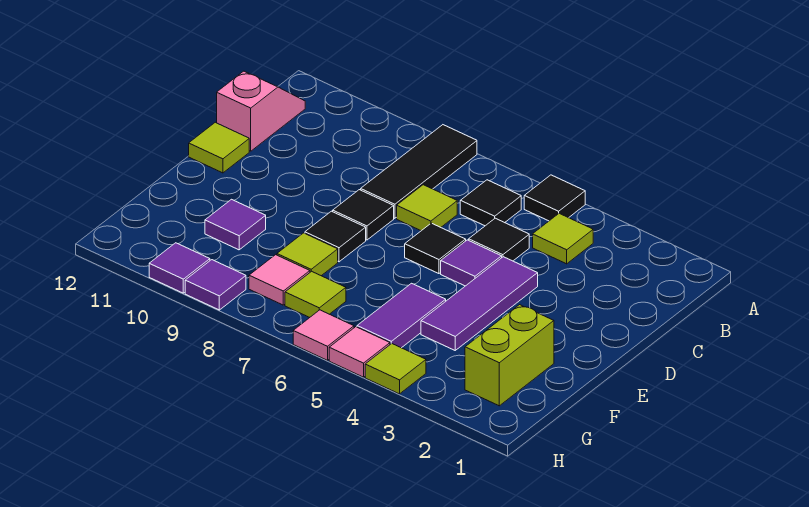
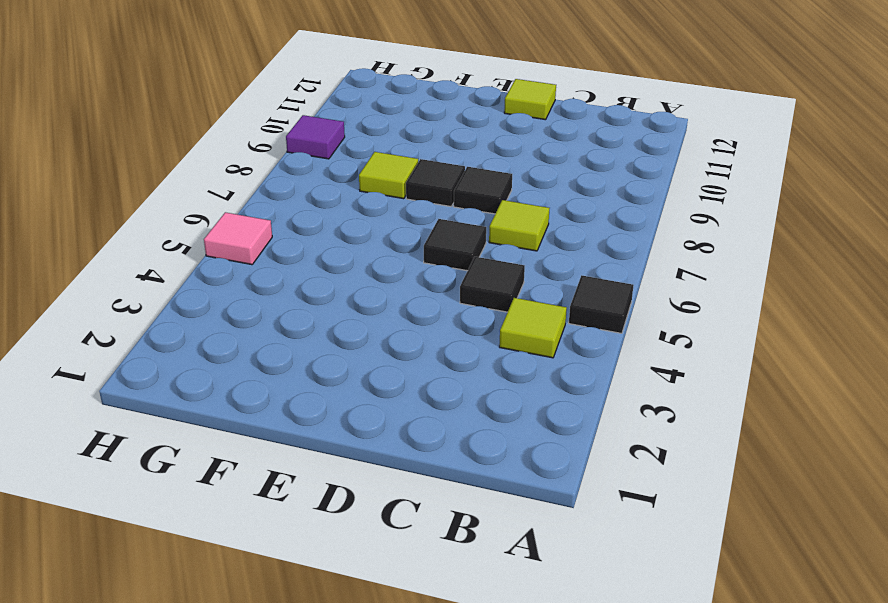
none -> black tile A8:C8 level 1
none -> black tile B6 level 1
none -> pink slope B12:C12 level 1 top C

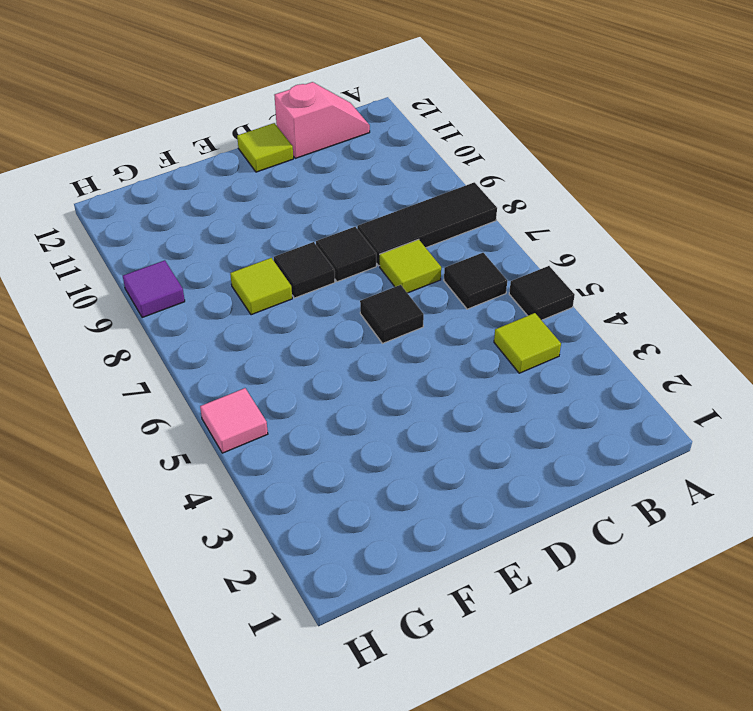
none -> black tile C5 level 1
none -> purple tile D4:F4 level 1
none -> purple tile D5 level 1

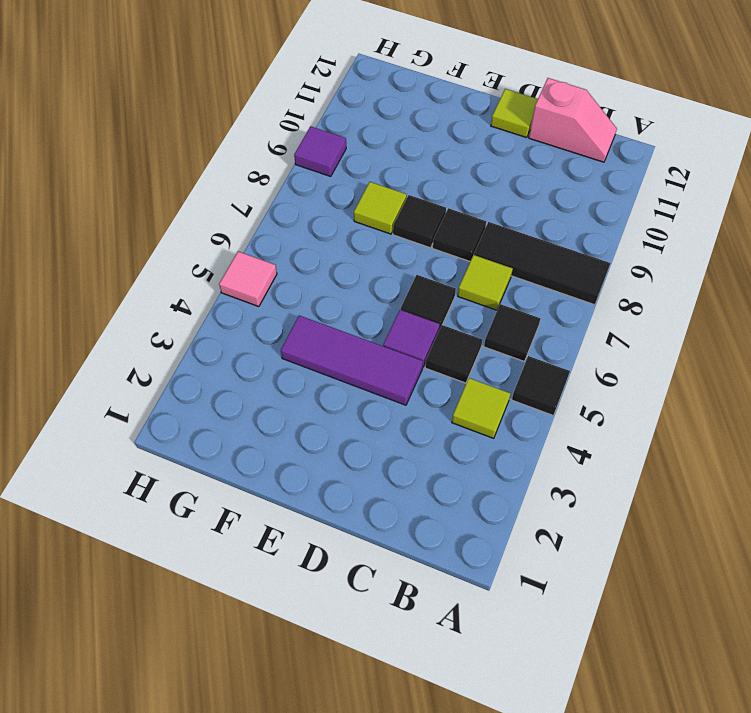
none -> lime brick F2:G2 level 1
none -> purple tile F5:G5 level 1
none -> purple tile F10 level 1

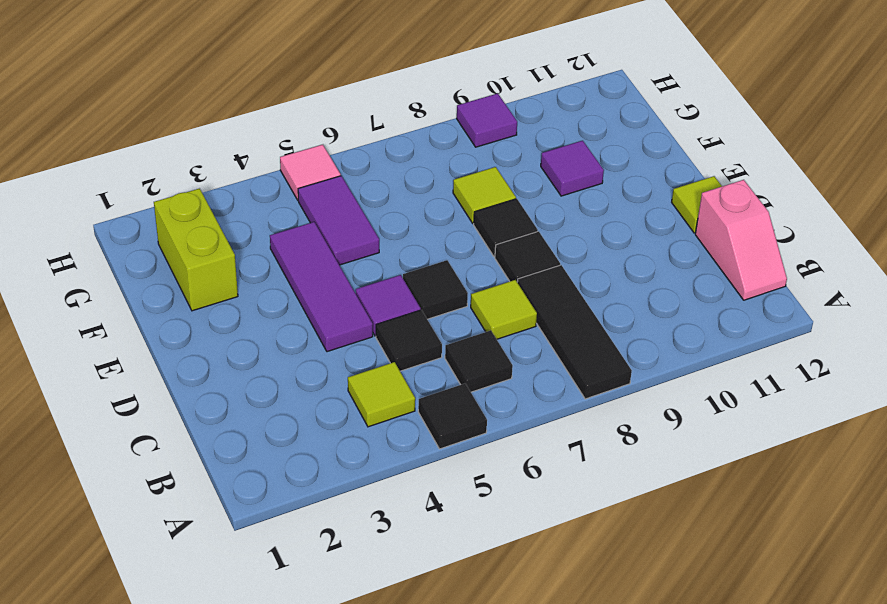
none -> lime tile G7 level 1
none -> pink tile G8 level 1
none -> lime tile H4 level 1

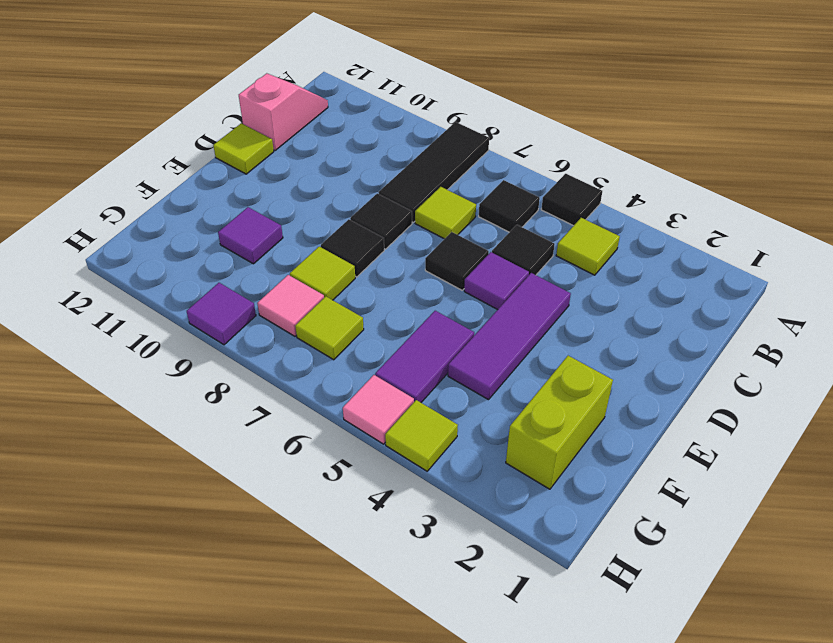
none -> pink tile H6 level 1
none -> purple tile H10 level 1

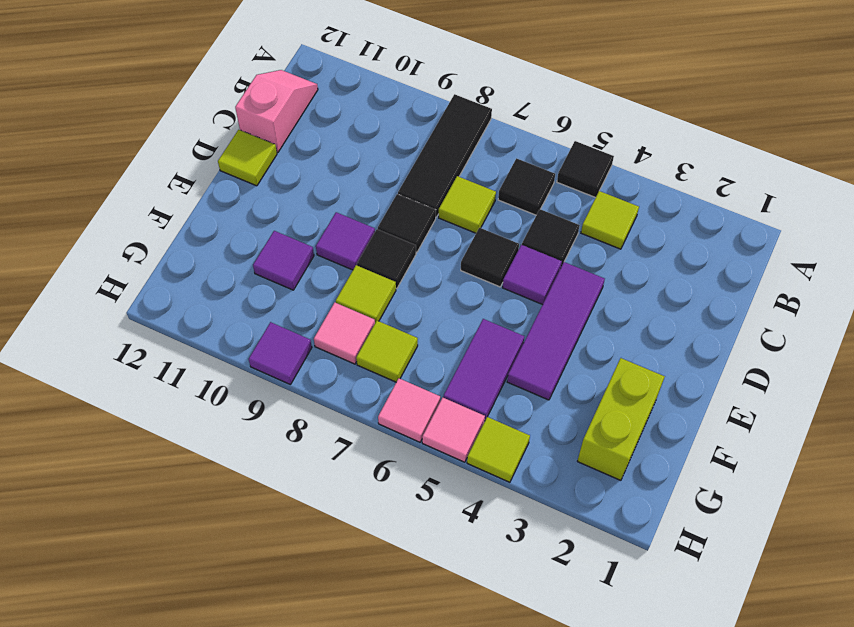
purple tile E9 level 1 -> purple tile H10 level 1

